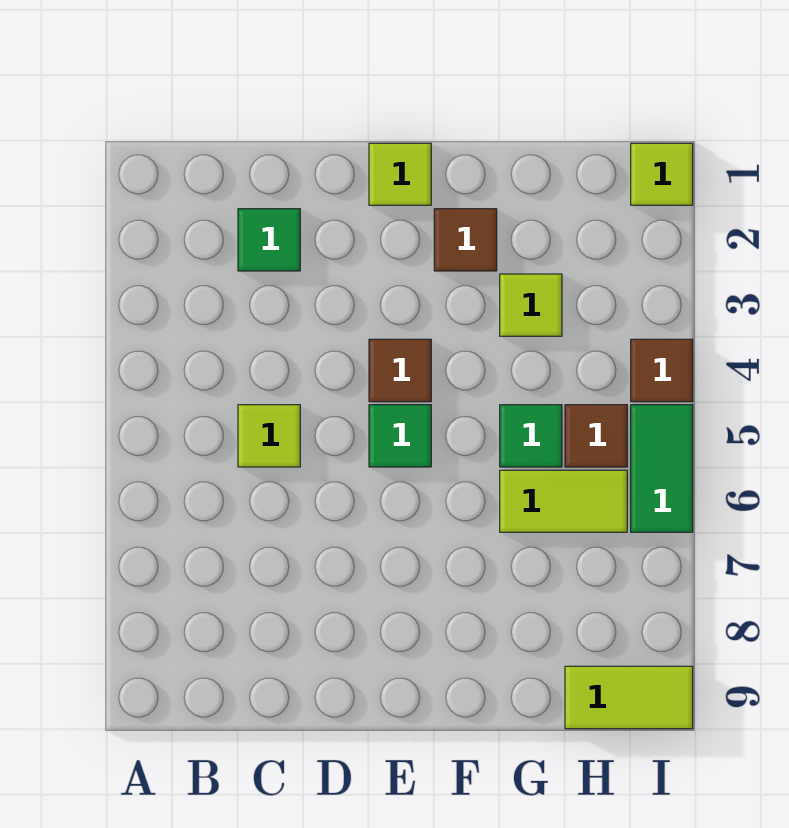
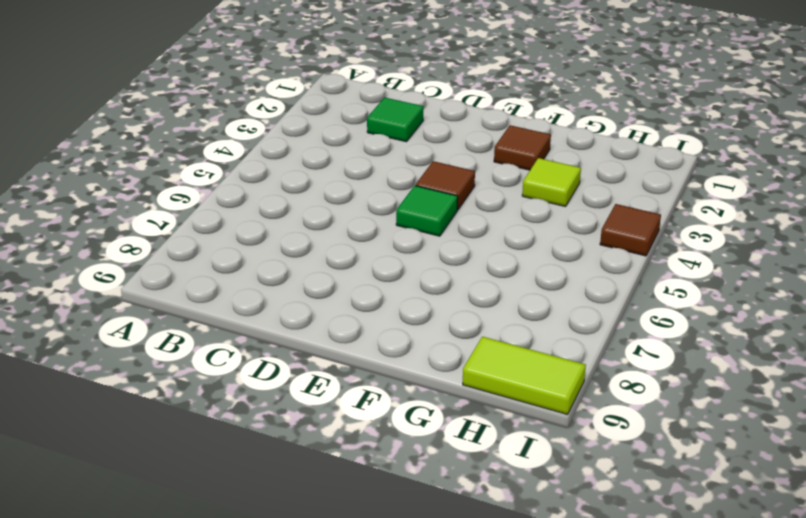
none -> lime tile C5 level 1
none -> lime tile E1 level 1
none -> green tile G5 level 1

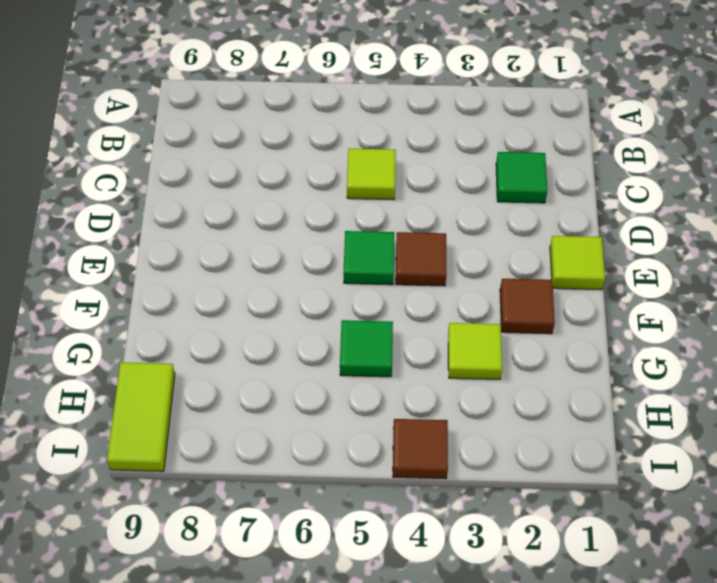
none -> lime tile G6:H6 level 1
none -> brown tile H5 level 1
none -> lime tile I1 level 1

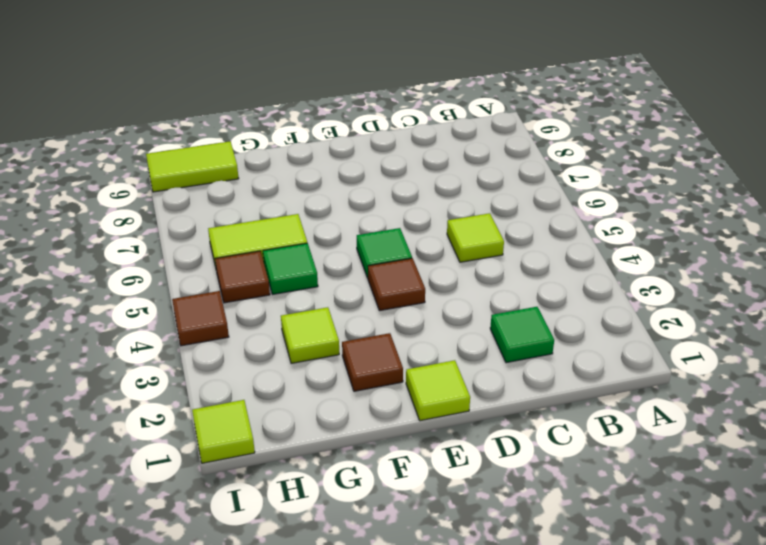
none -> green tile I5:I6 level 1

